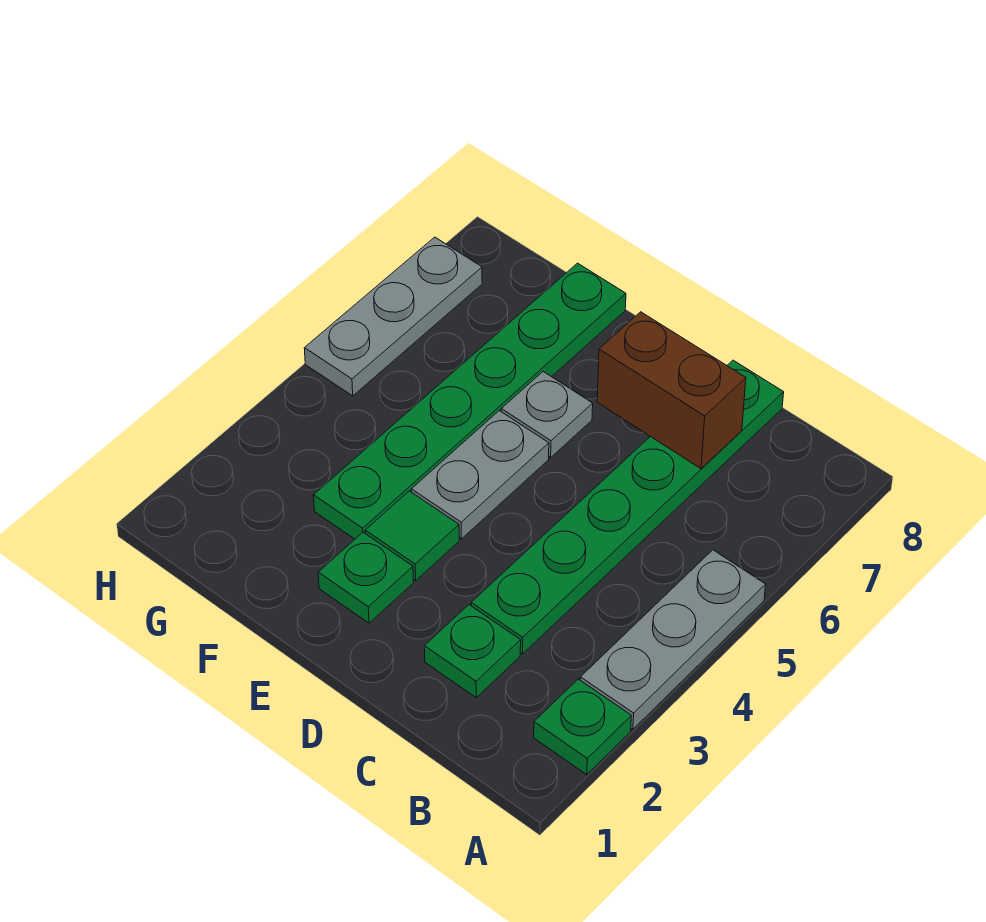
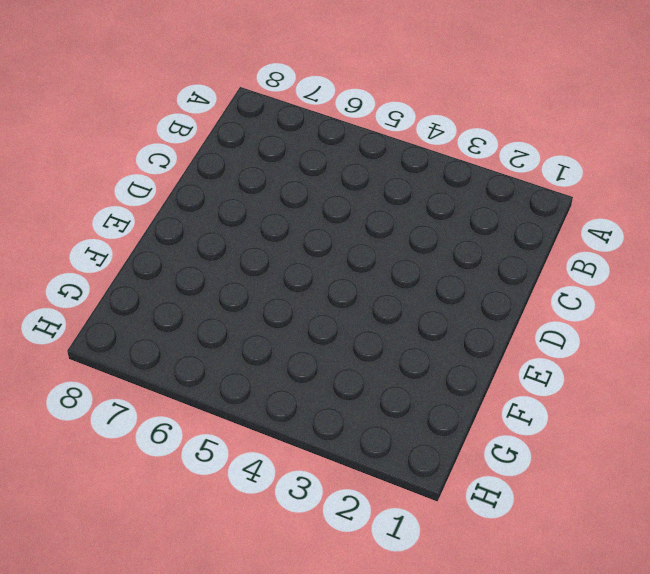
none -> green plate A2 level 1
none -> grey plate A3:A5 level 1

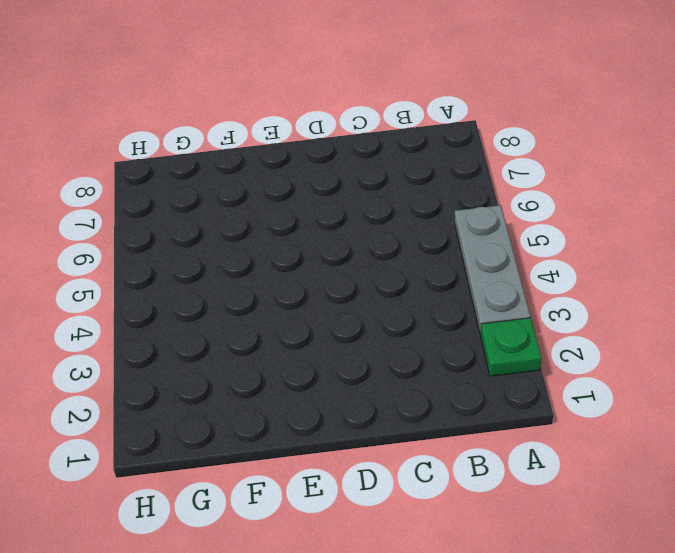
none -> green plate C2 level 1
none -> green plate C3:C8 level 1

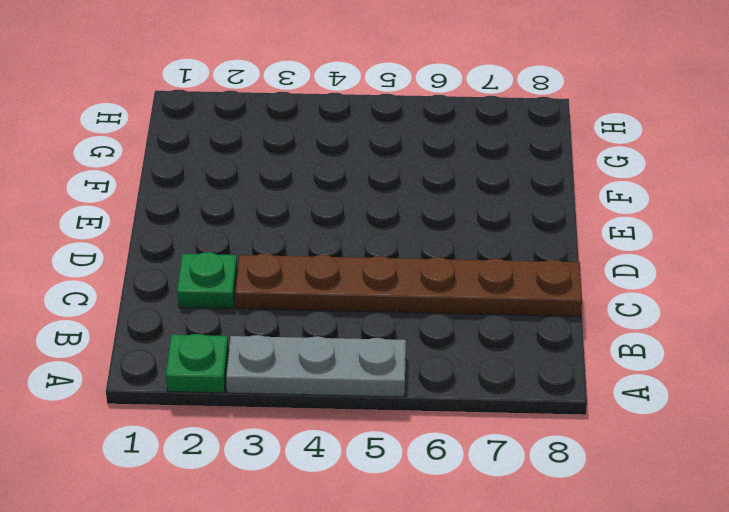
brown plate C3:C8 level 1 -> green plate C3:C8 level 1
none -> green plate E2 level 1
none -> green tile E3 level 1

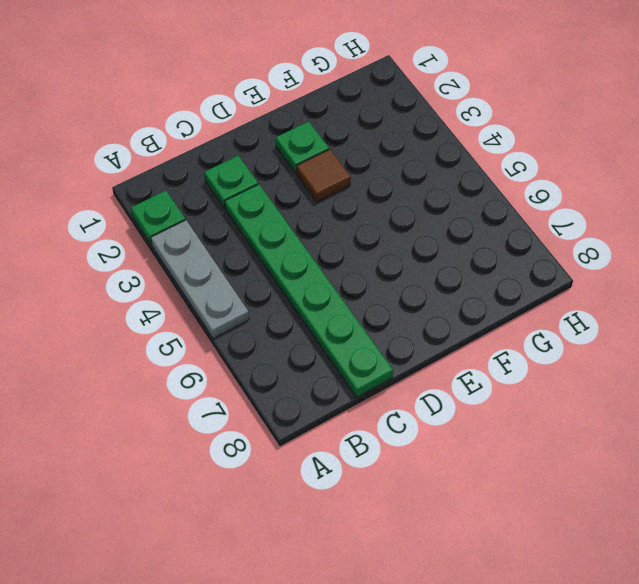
brown tile E3 level 1 -> green tile E3 level 1
none -> grey plate E4:E5 level 1
none -> grey plate E6 level 1

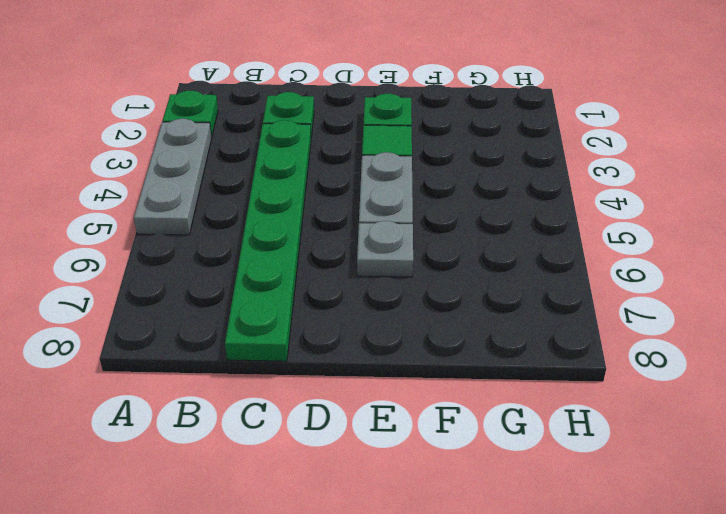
none -> green plate F3:F8 level 1
none -> grey plate H5:H7 level 1

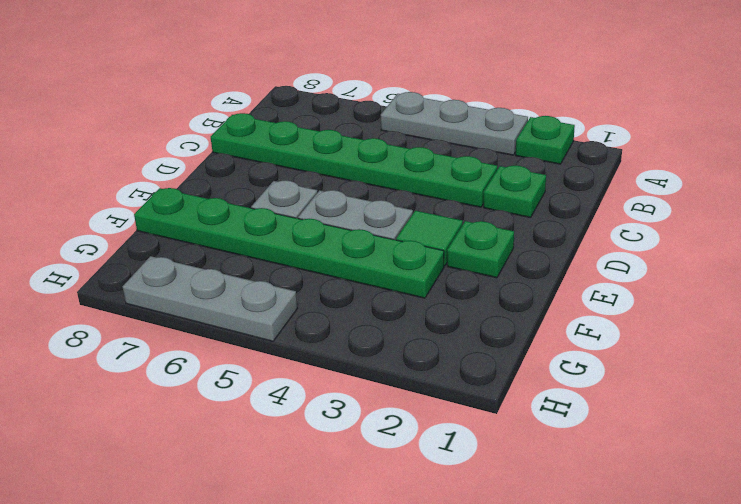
none -> brown brick C7:D7 level 2

